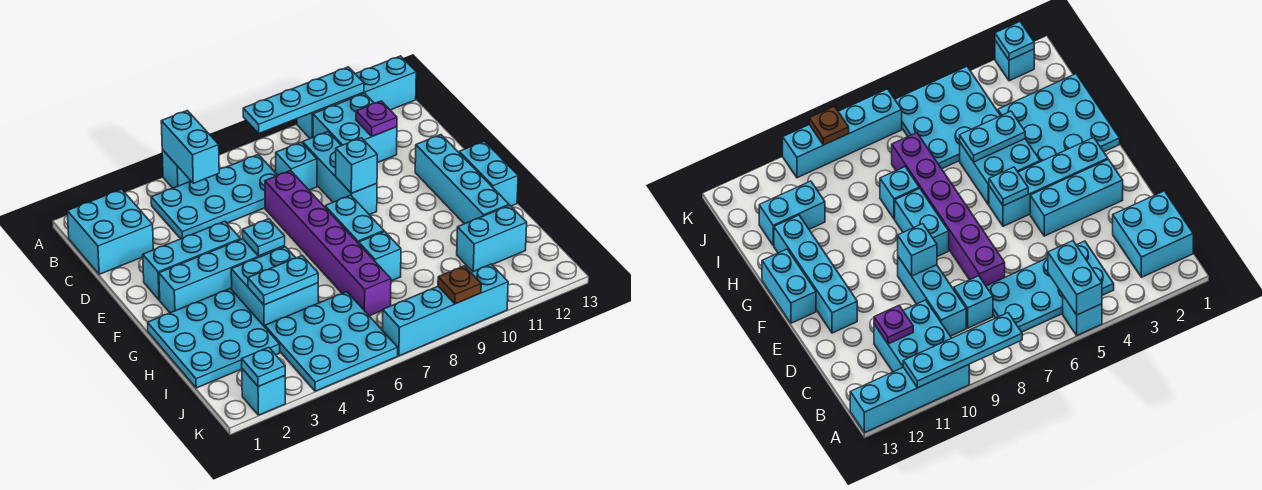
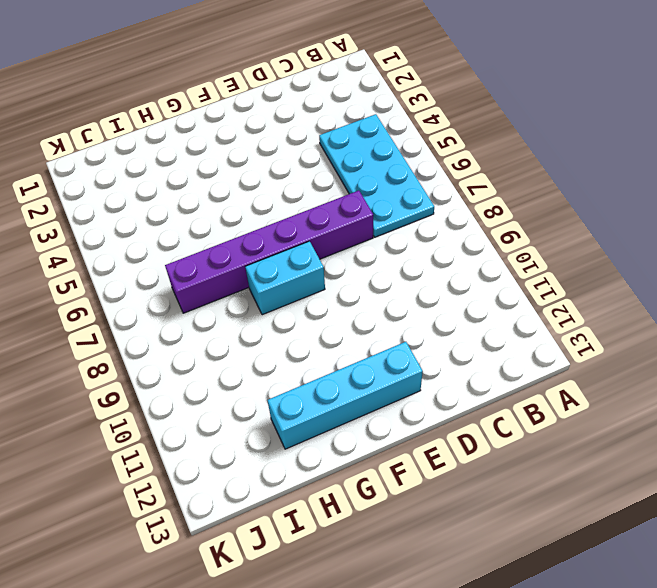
none -> cyan brick A5 level 1
none -> cyan brick A10:A13 level 1
none -> cyan brick B1:C2 level 1

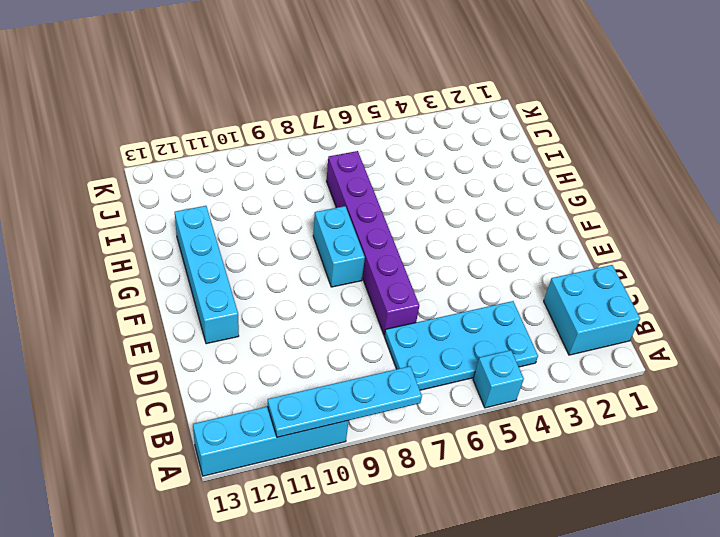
none -> cyan brick B10:C11 level 1
none -> cyan brick C8 level 1
none -> cyan brick C9:E9 level 1

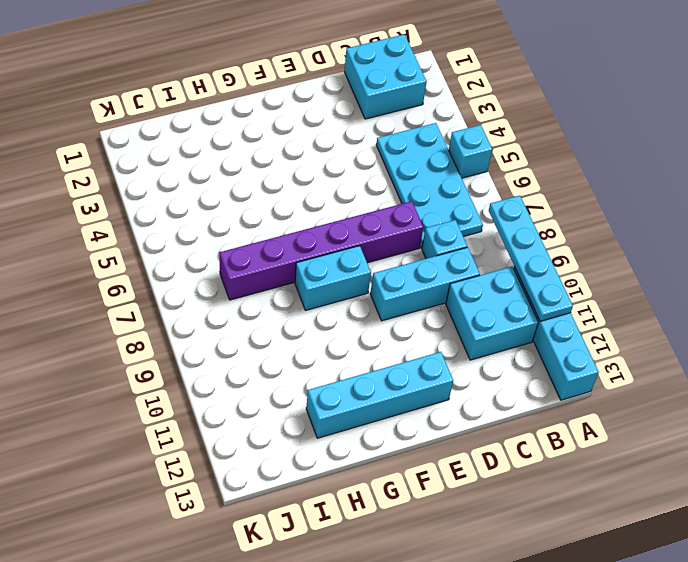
none -> cyan brick E2:E4 level 1
none -> cyan brick F2:F5 level 1
none -> cyan brick F13:G13 level 1

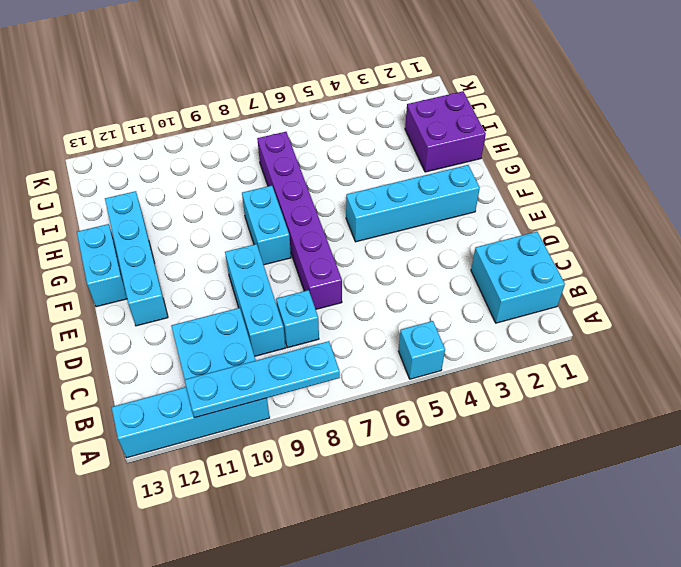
purple brick H1:I2 level 1 -> cyan plate G1:I3 level 1
none -> cyan plate B4:C7 level 1
none -> cyan brick E2:E4 level 1
none -> cyan brick G4:H5 level 1

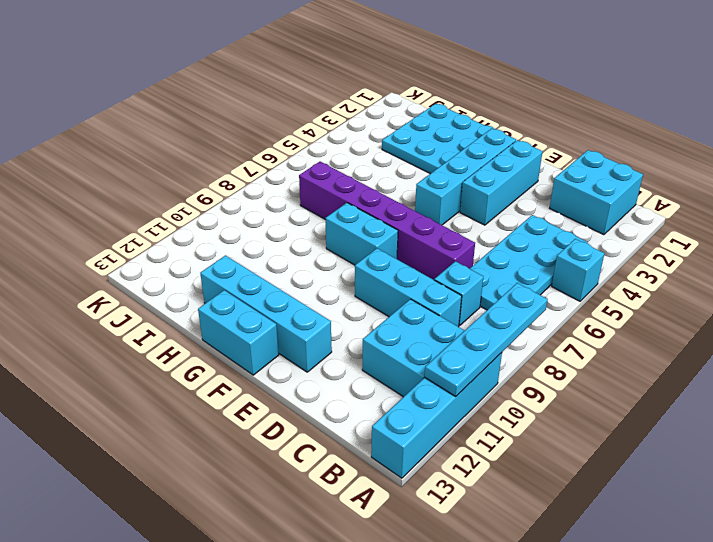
none -> cyan brick G4:H5 level 1
none -> cyan brick H8 level 1
none -> cyan plate I4:K6 level 1

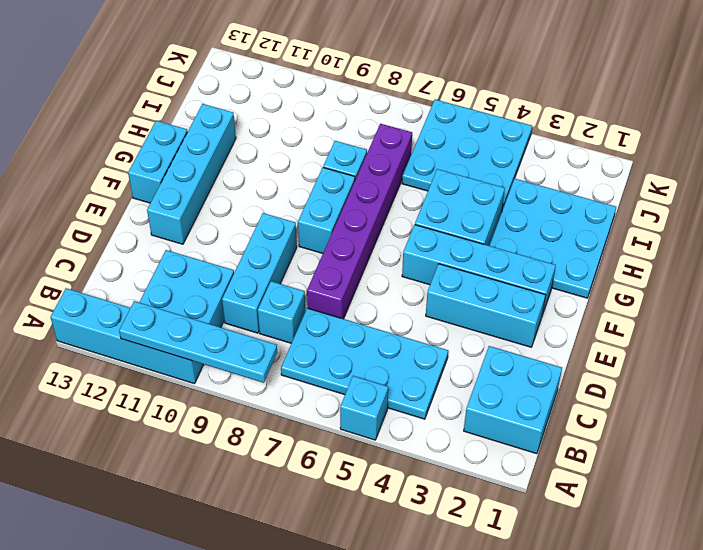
none -> cyan brick I11:I12 level 1
none -> cyan brick K2 level 1
none -> cyan brick K7:K10 level 1

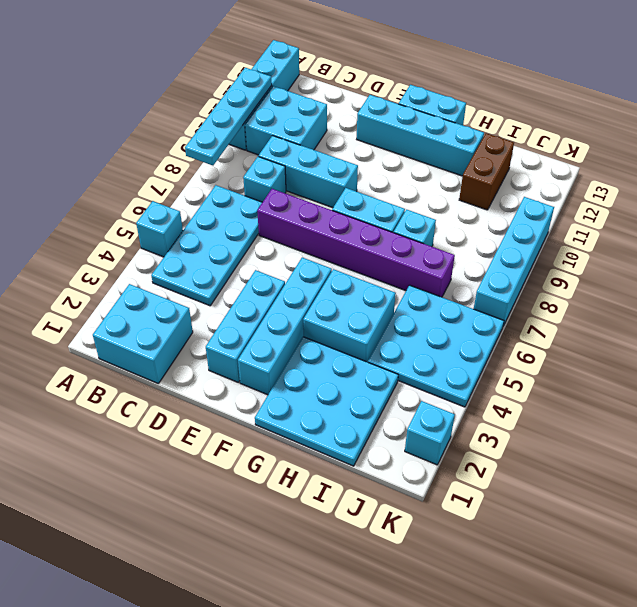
brown brick I11:I12 level 1 -> cyan brick I11:I12 level 1
none -> cyan brick A5:B5 level 2
none -> purple plate C11 level 2
none -> cyan brick E9 level 2

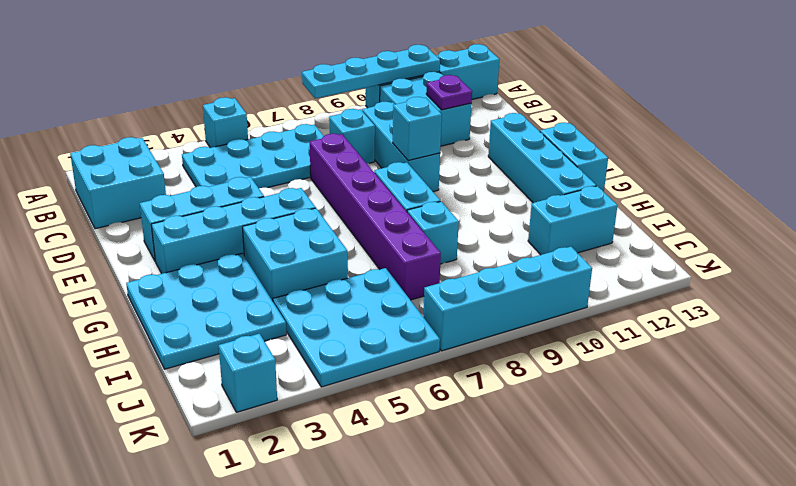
none -> cyan brick A5:B5 level 2
none -> cyan plate F5 level 2
none -> cyan plate H4:H5 level 2

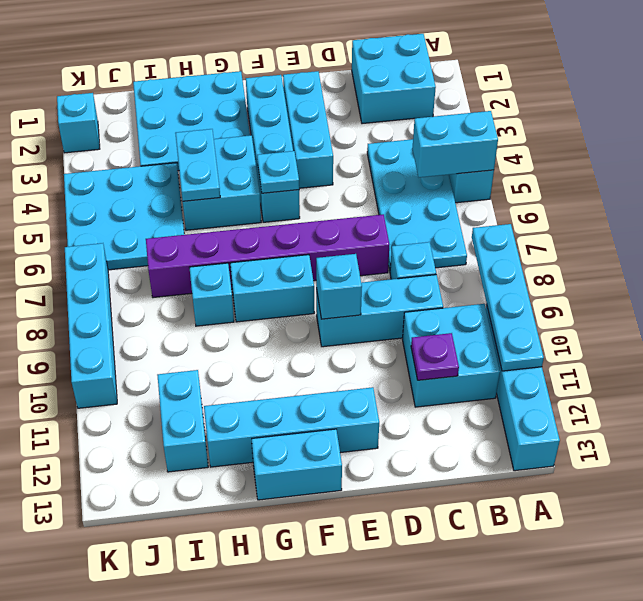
none -> cyan plate K2 level 2
none -> brown plate K9 level 2

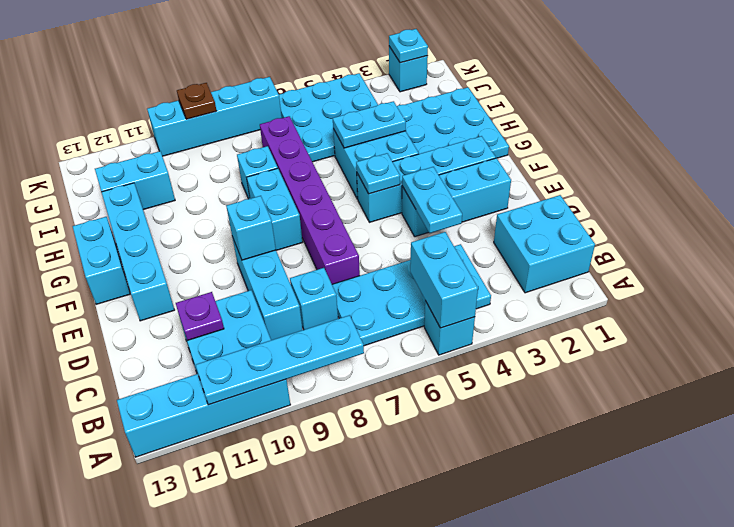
cyan plate D4:E4 level 2 -> none

